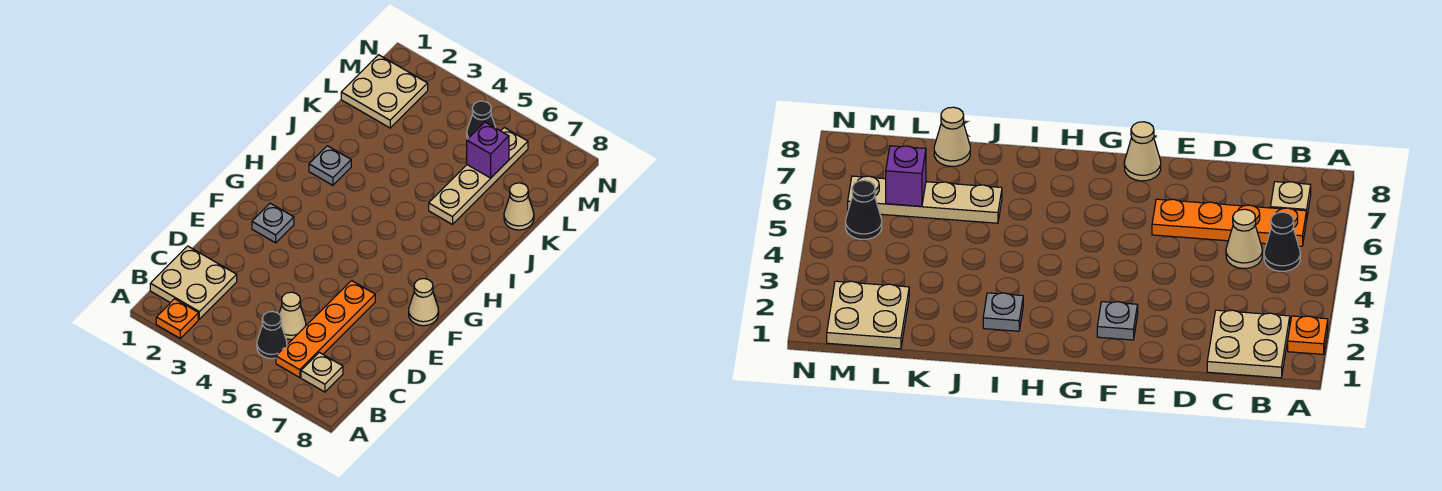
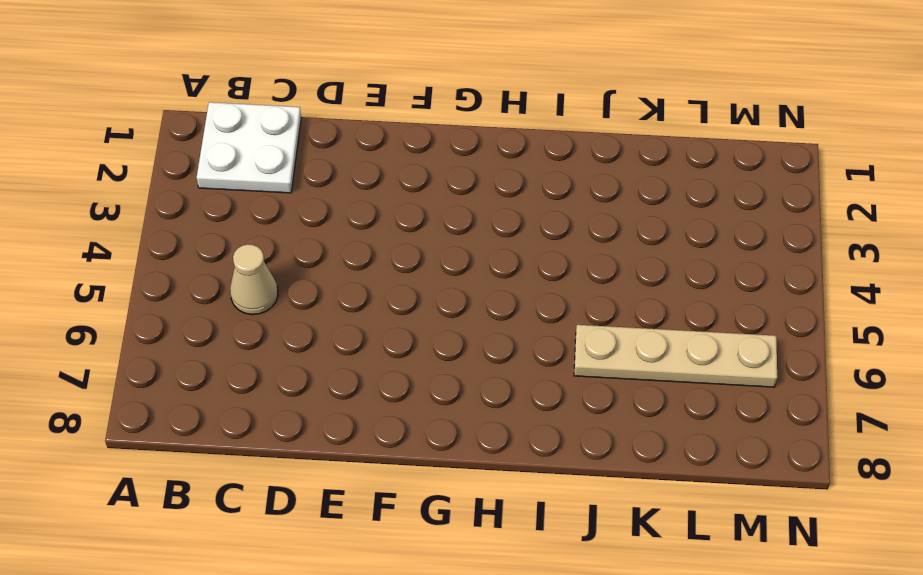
white plate B1:C2 level 1 -> tan plate B1:C2 level 1
none -> orange plate A2 level 1
none -> black cone B5 level 1
none -> orange plate B6:E6 level 1

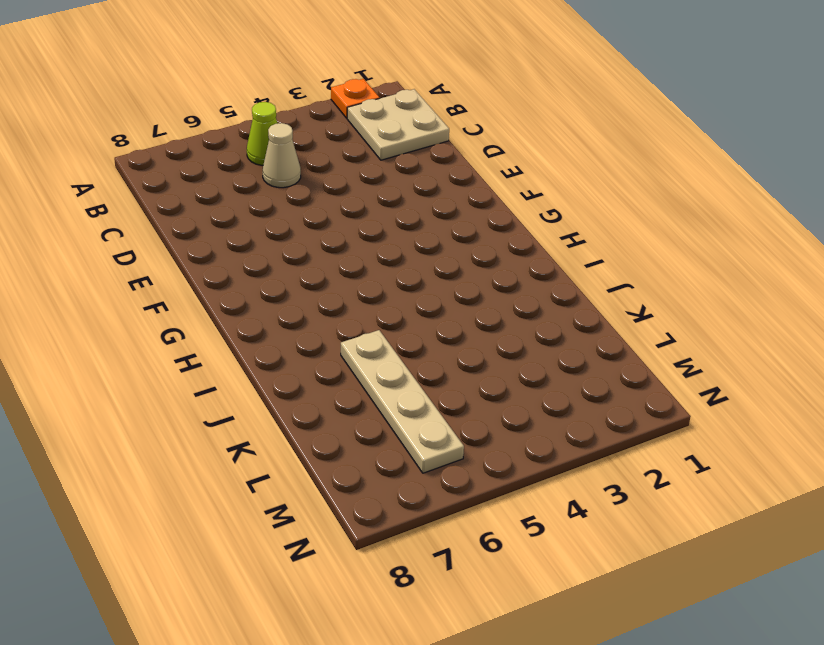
lime cone B5 level 1 -> black cone B5 level 1
none -> orange plate B6:E6 level 1
none -> tan plate B7 level 1
none -> grey plate F2 level 1

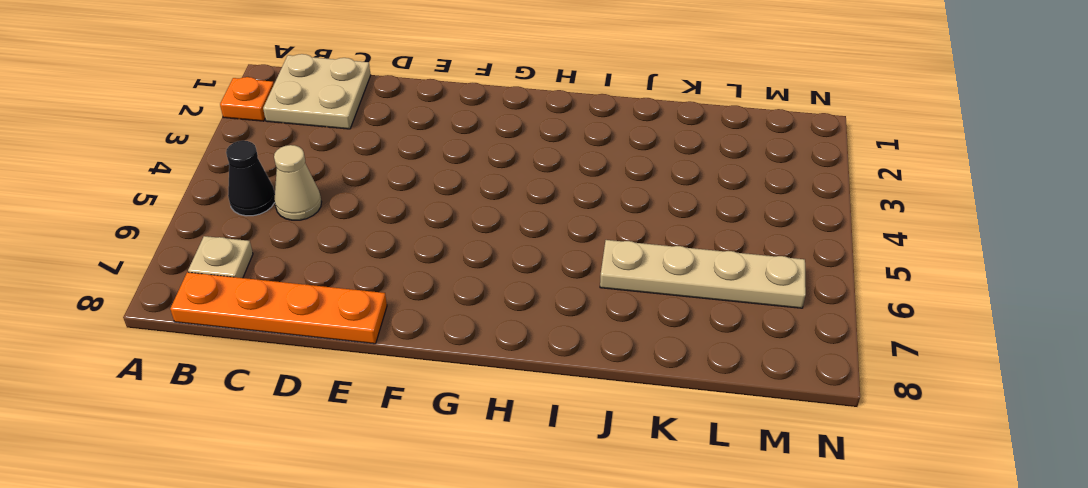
orange plate B8:E8 level 1 -> orange plate B6:E6 level 1
none -> grey plate F2 level 1
none -> tan cone F8 level 1
none -> grey plate I2 level 1

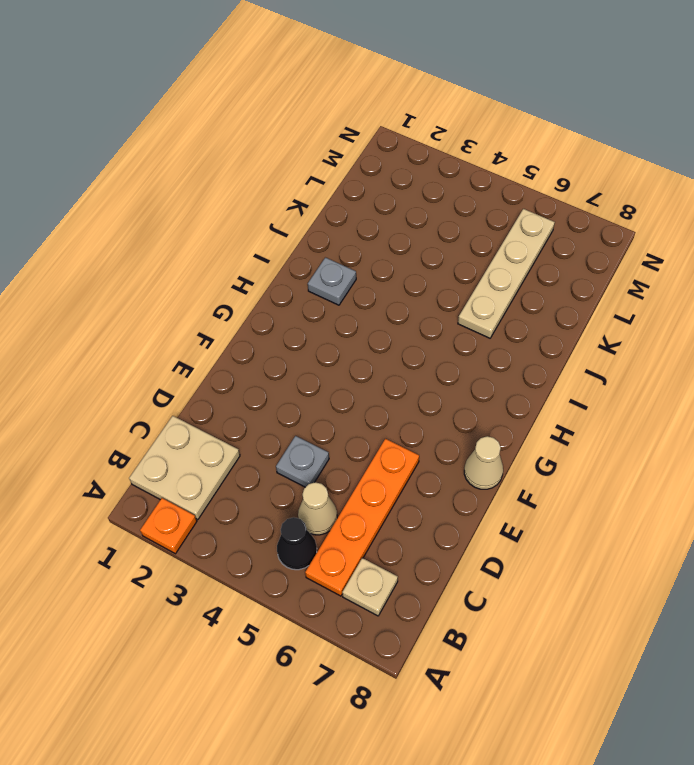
grey plate D4 level 1 -> grey plate F2 level 1
none -> tan cone K8 level 1
none -> tan plate L1:M2 level 1
none -> black cone M5 level 1

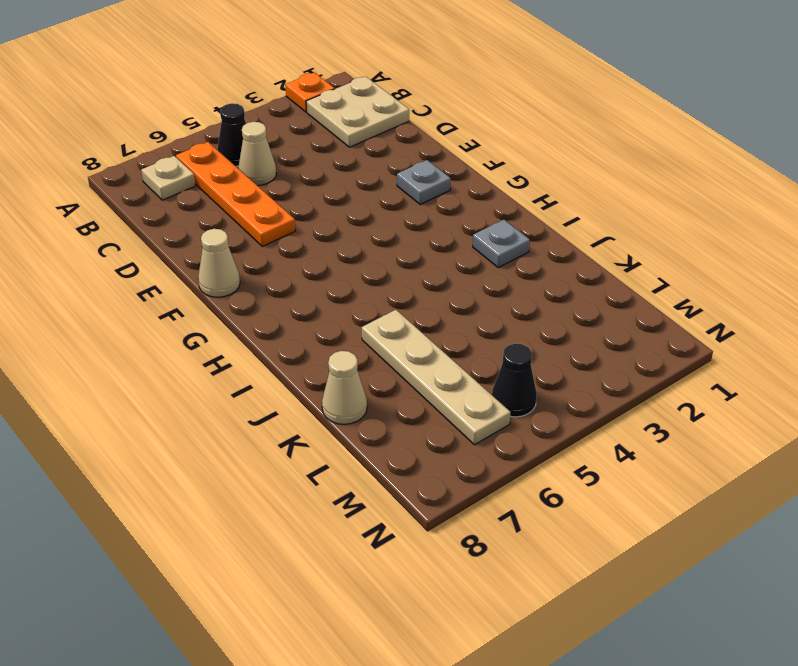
none -> tan plate L1:M2 level 1
none -> purple brick L6 level 2

